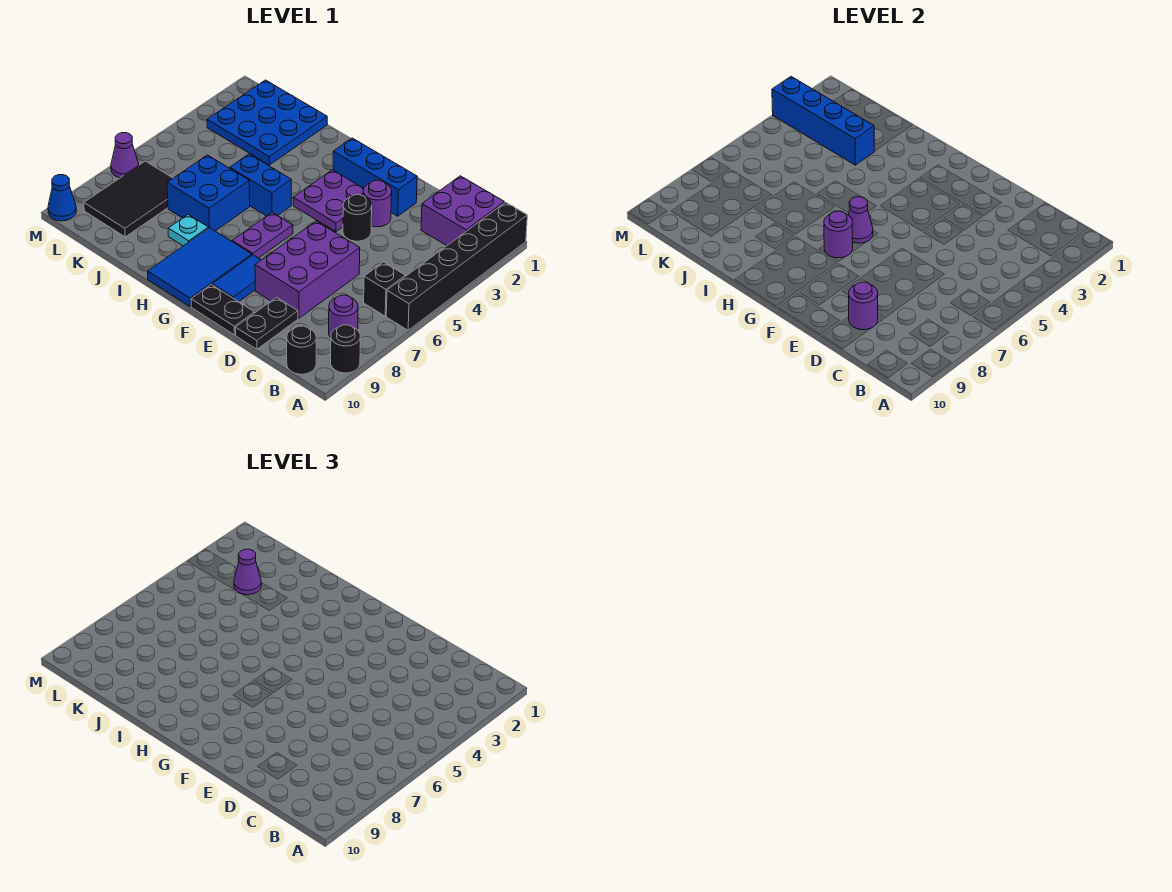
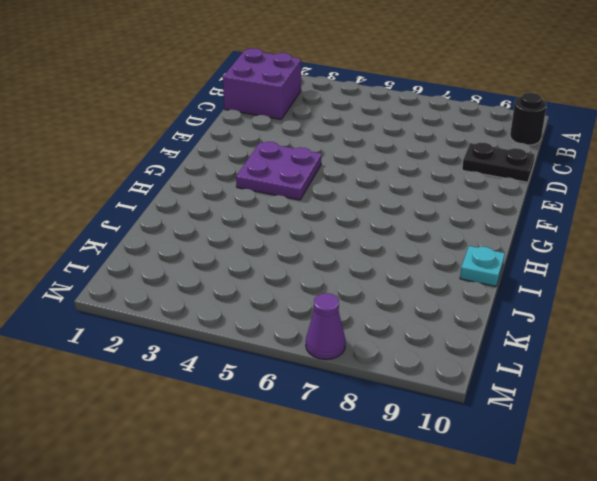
cyan plate I10 level 1 -> cyan plate I8 level 1
none -> black brick A1:A6 level 1
none -> black round brick A9 level 1
none -> black brick B6 level 1

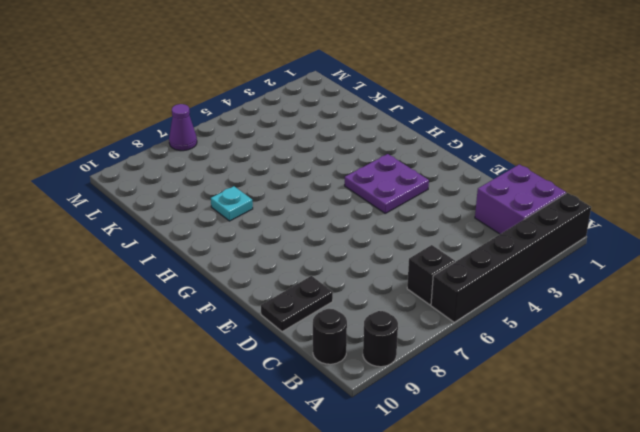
none -> purple round brick B8 level 1
none -> purple brick D6:E8 level 1
none -> blue brick E2:G2 level 1

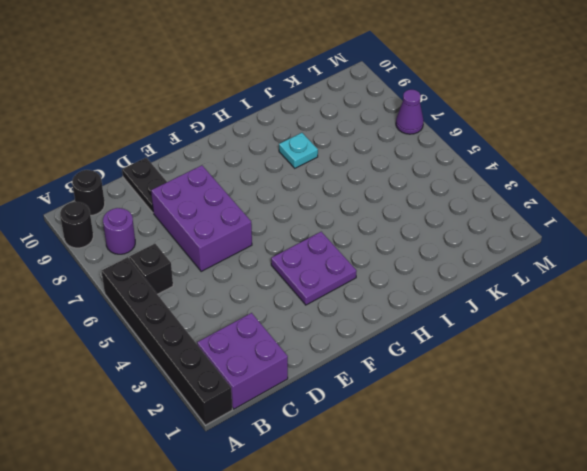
none -> blue brick E2:G2 level 1
none -> purple round brick E3 level 1
none -> black round brick E4 level 1

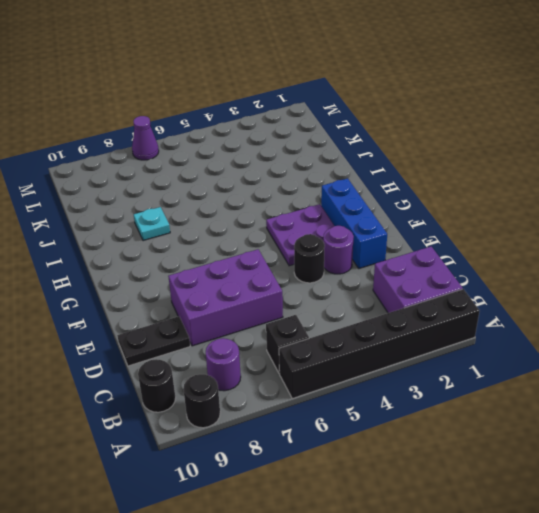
none -> black plate E10:F10 level 1
none -> blue tile F8:F9 level 1
none -> purple plate G6:G7 level 1

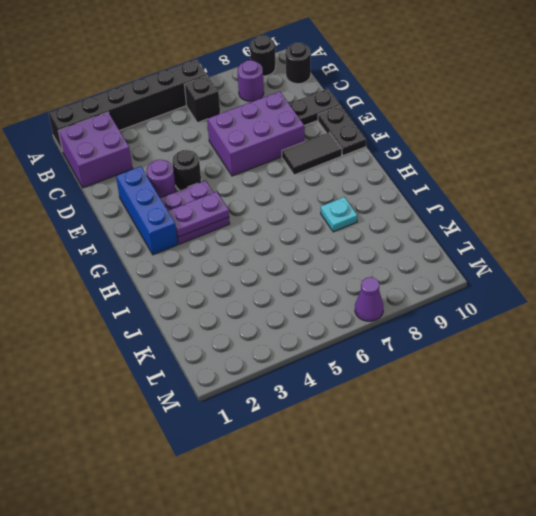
black tile F8:F9 level 1 -> blue tile F8:F9 level 1
purple plate G3:G4 level 2 -> purple plate G6:G7 level 1
none -> blue tile G8:H10 level 1
none -> blue brick H5:I5 level 1
none -> blue brick I6:J7 level 1

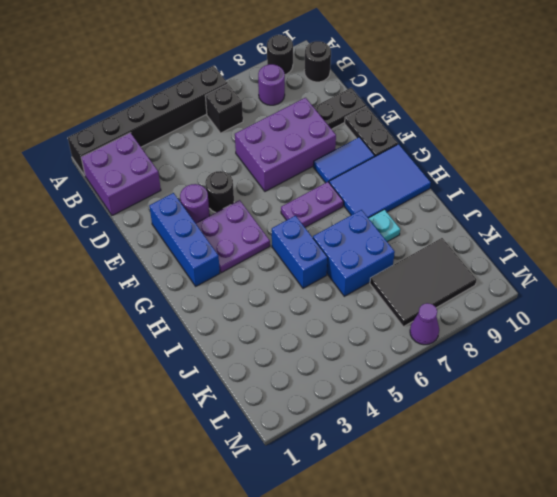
none -> blue plate J1:L3 level 1
none -> blue cone M10 level 1
none -> purple round brick D9 level 2

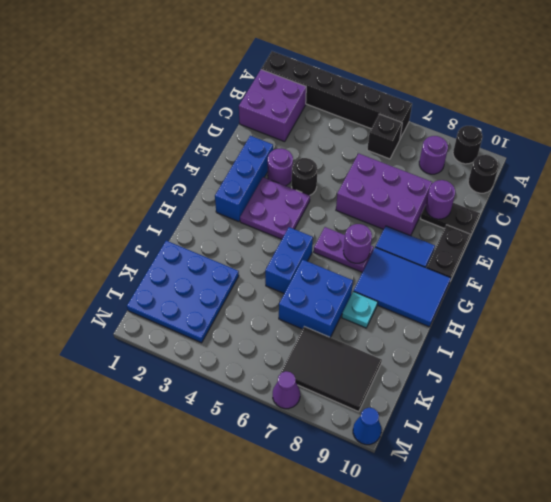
none -> purple cone G6 level 2
none -> blue brick J3:M3 level 2
none -> purple cone K3 level 3

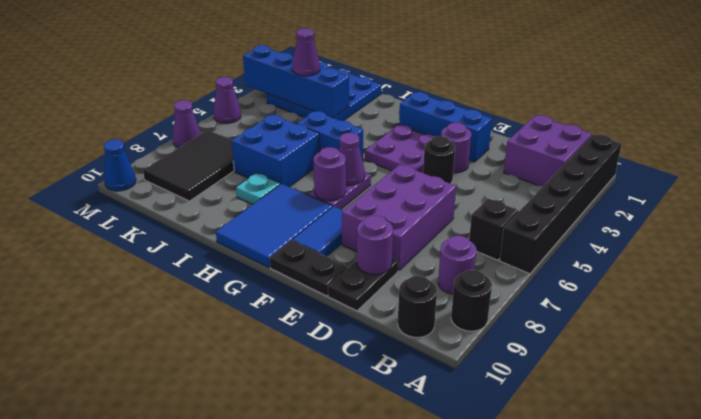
purple cone M5 level 1 -> none

